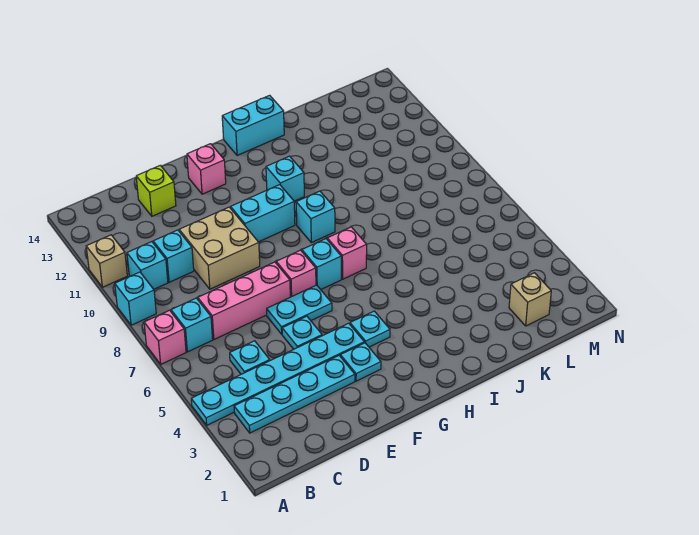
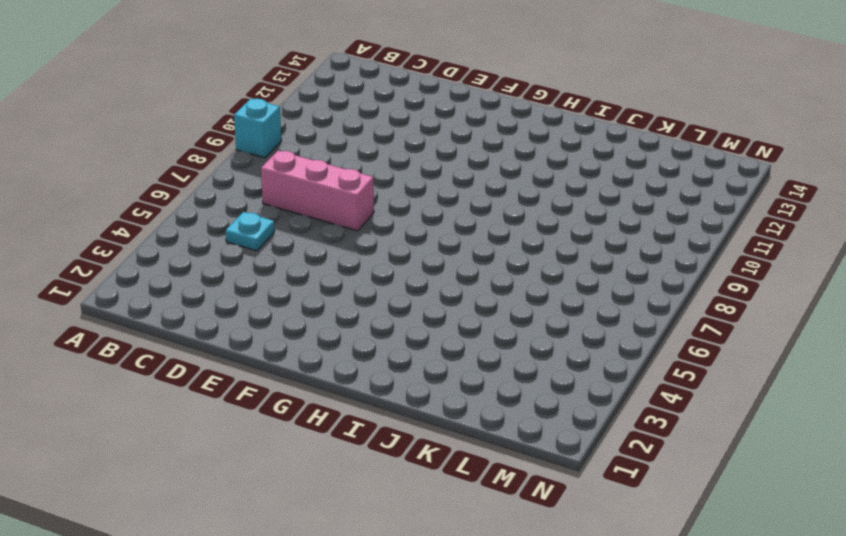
none -> cyan plate A4:F4 level 1
none -> pink brick A7 level 1
none -> tan brick A11 level 1

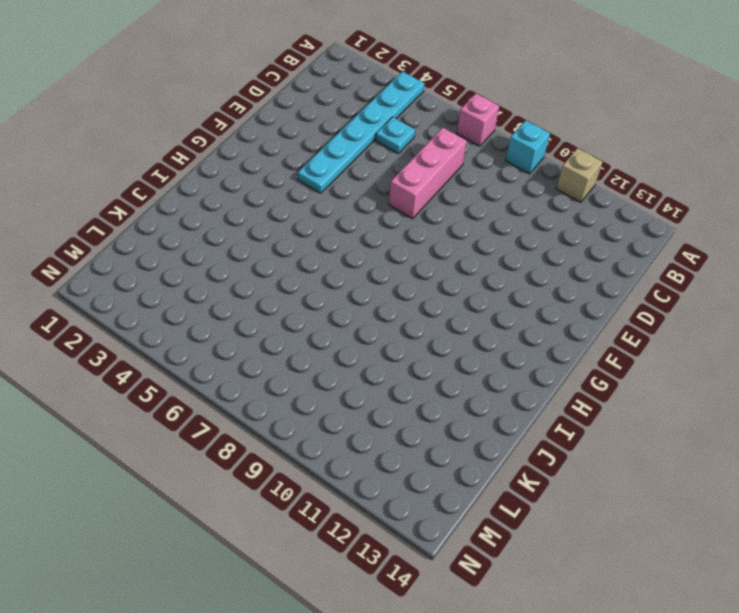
none -> cyan plate B3:E3 level 1
none -> cyan brick B7 level 1
none -> cyan brick B10 level 1

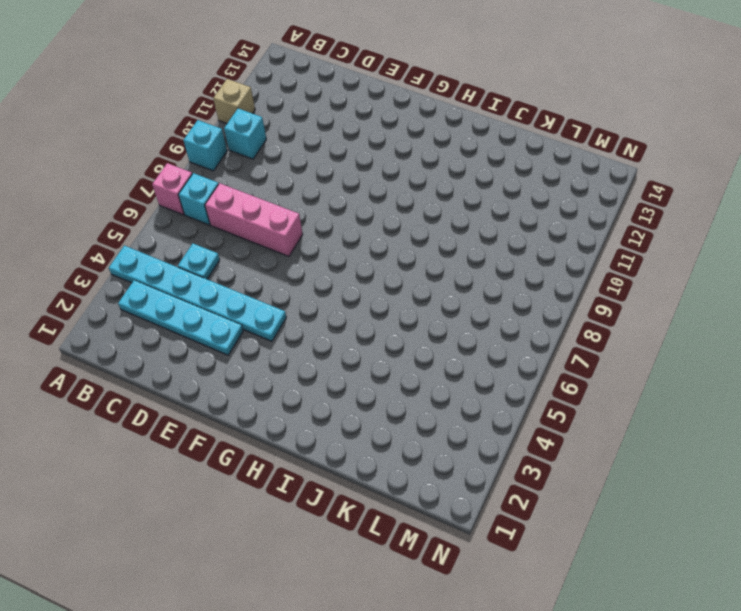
none -> cyan brick C10 level 1
none -> tan brick D9:E10 level 1
none -> lime brick D13 level 1

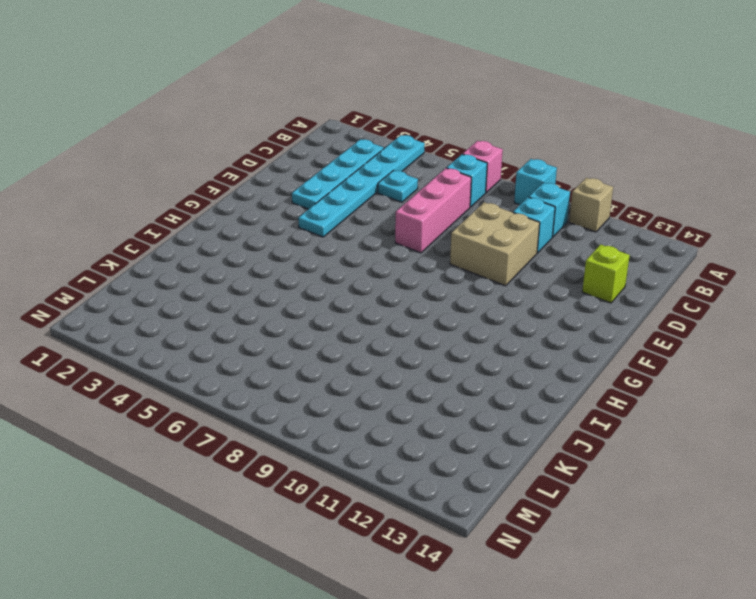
none -> cyan plate E5 level 1
none -> cyan plate E6:F6 level 1
none -> cyan plate F3 level 1

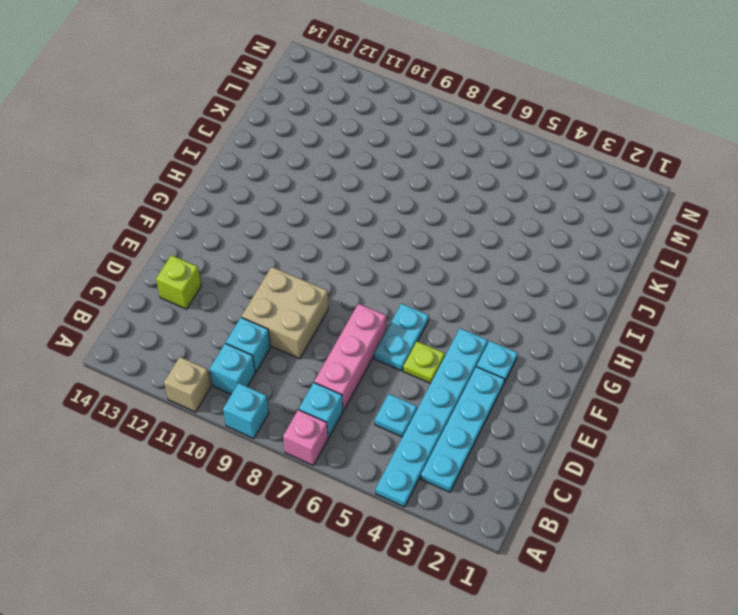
lime plate E5 level 1 -> cyan plate E5 level 1
none -> pink brick F7 level 1
none -> cyan brick F10:G10 level 1
none -> pink brick F13 level 1

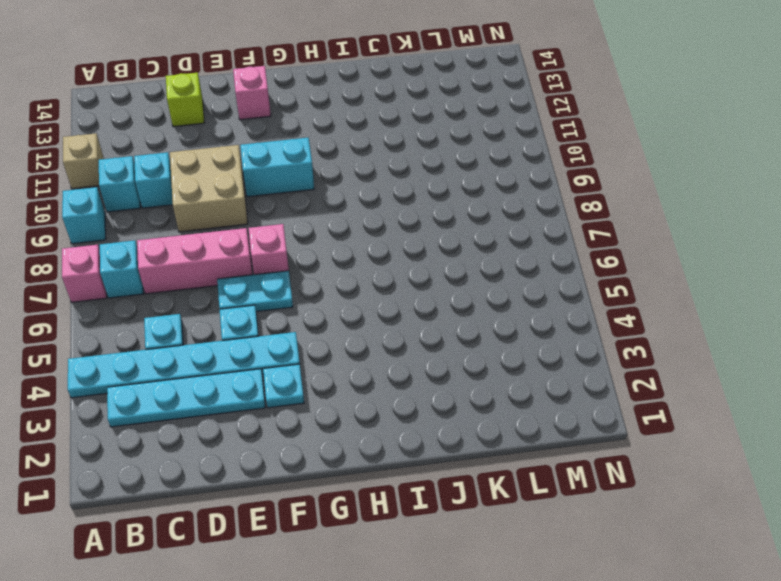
none -> cyan plate G4 level 1
none -> cyan brick G7 level 1
none -> pink brick H7 level 1

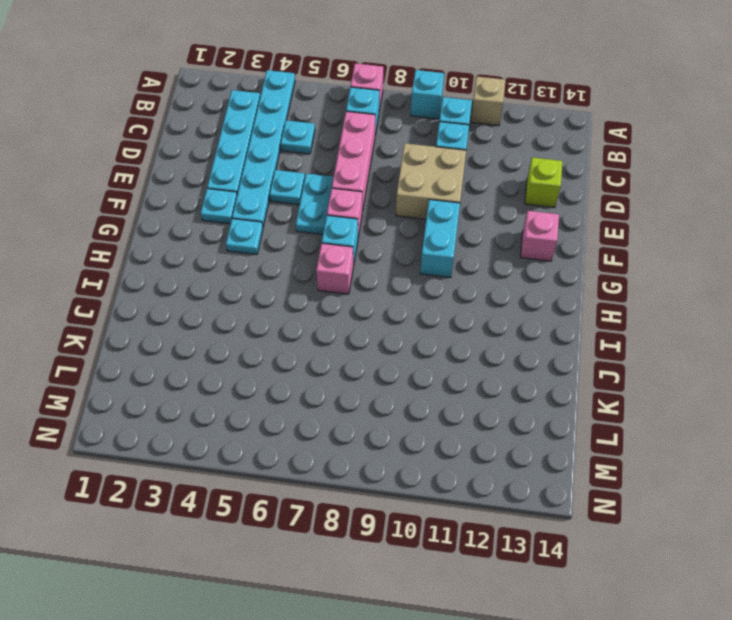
none -> cyan brick H9 level 1
none -> cyan brick H11 level 1
none -> cyan brick H14:I14 level 1

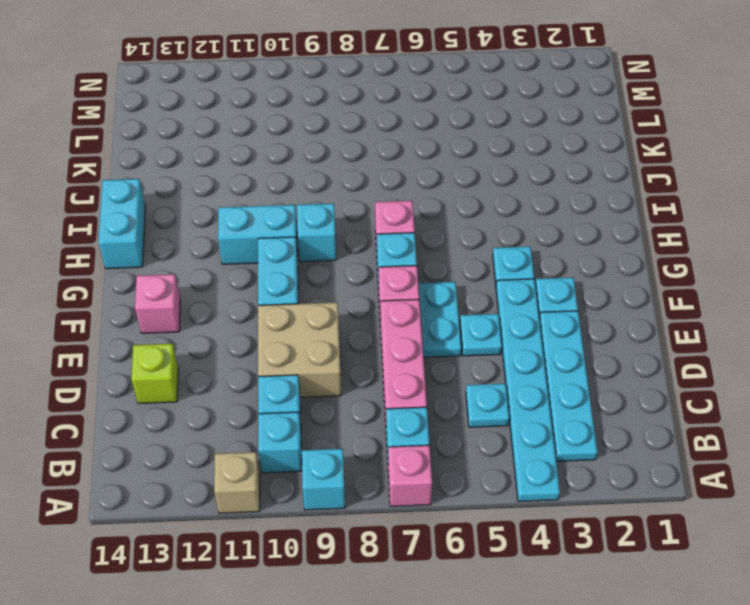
cyan brick H10:H11 level 1 -> cyan brick H11 level 1
none -> tan brick L2 level 1

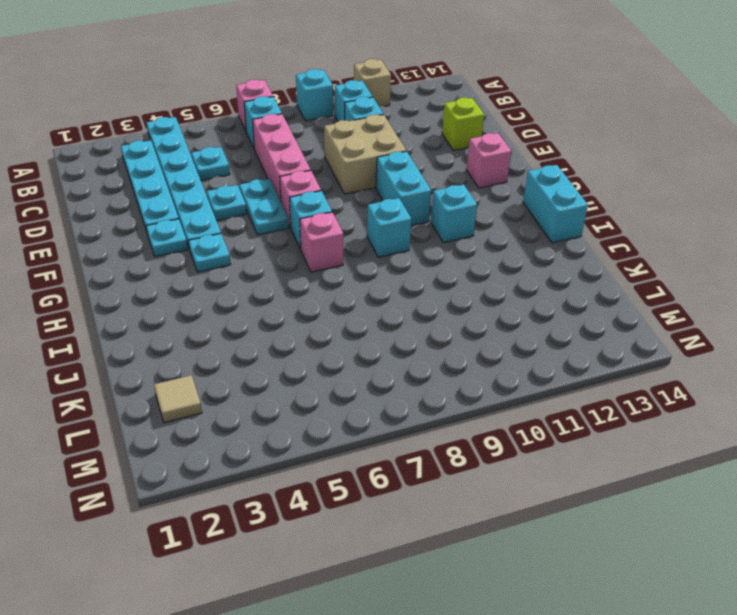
tan tile L2 level 1 -> tan brick L2 level 1

